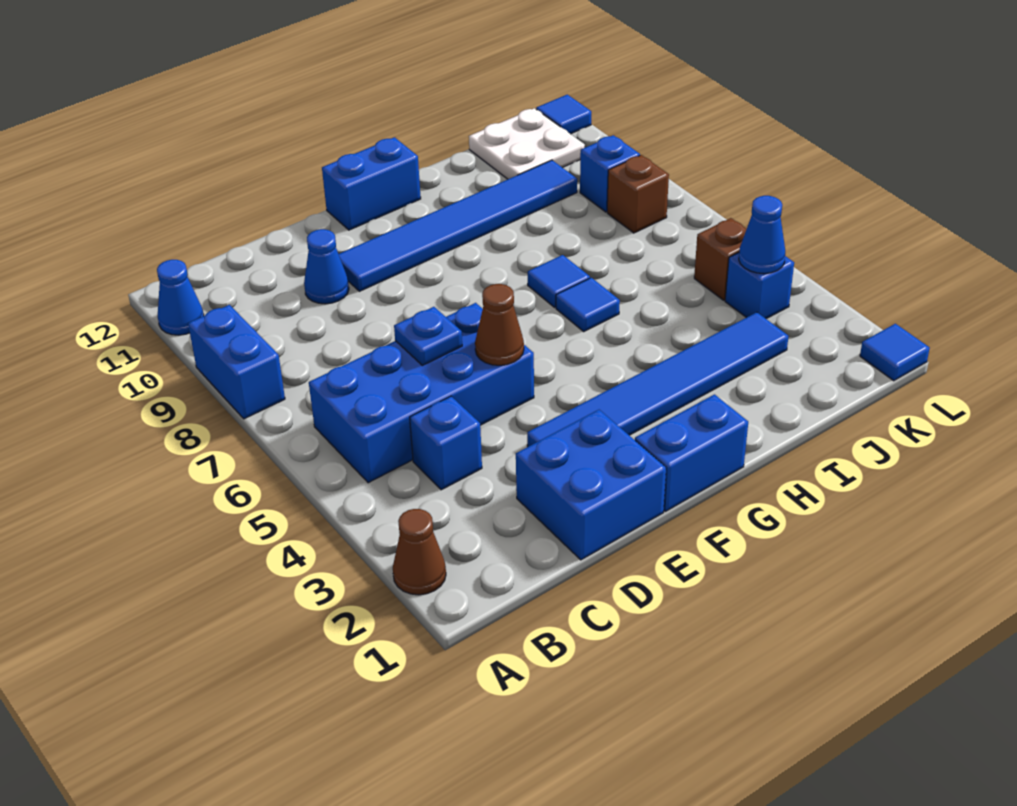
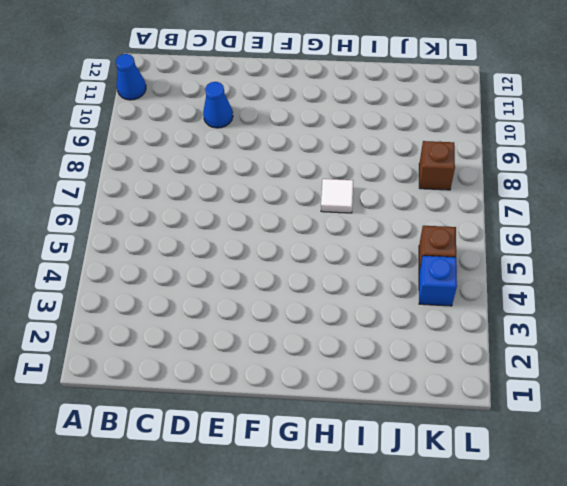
white tile H7 level 1 -> blue tile H7 level 1
none -> brown cone A2 level 1
none -> blue brick A8:A9 level 1
none -> blue brick B5:E6 level 1

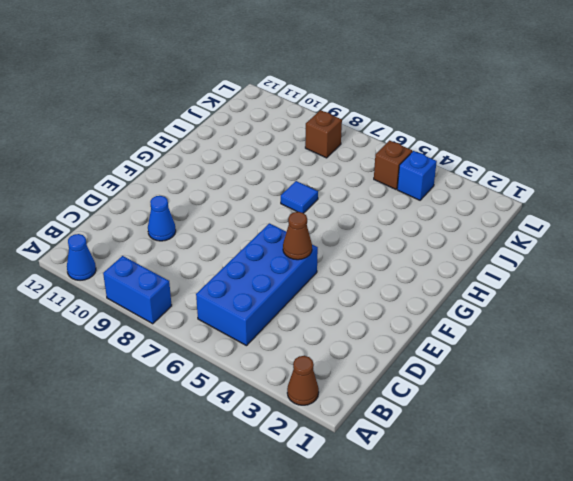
none -> blue brick C4 level 1
none -> blue brick D1:E2 level 1
none -> blue tile E3:J3 level 1

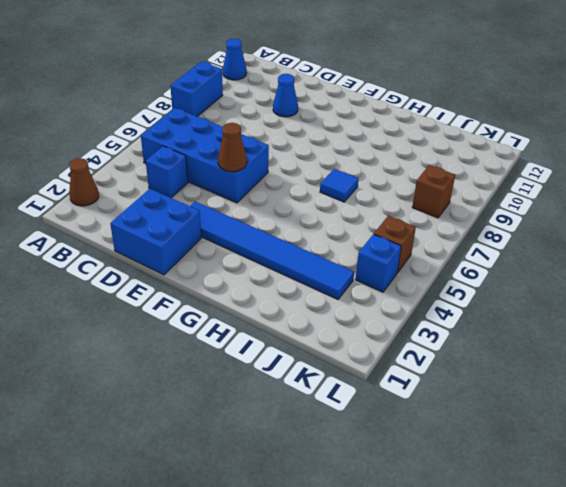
none -> blue tile E10:J10 level 1
none -> blue brick F1:G1 level 1
none -> blue brick F12:G12 level 1

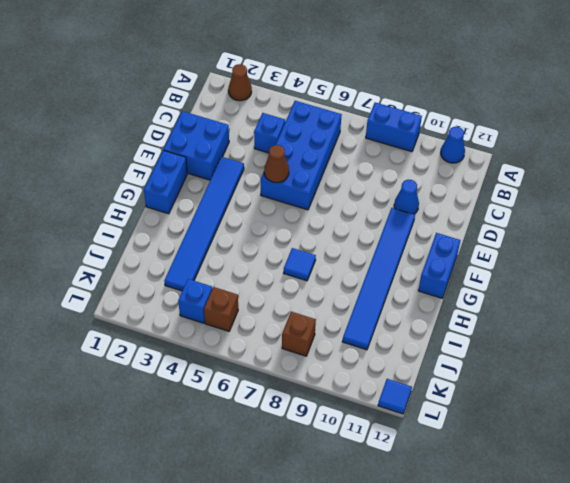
none -> blue tile H6 level 1
none -> white plate J11:K12 level 1
none -> blue brick K9 level 1

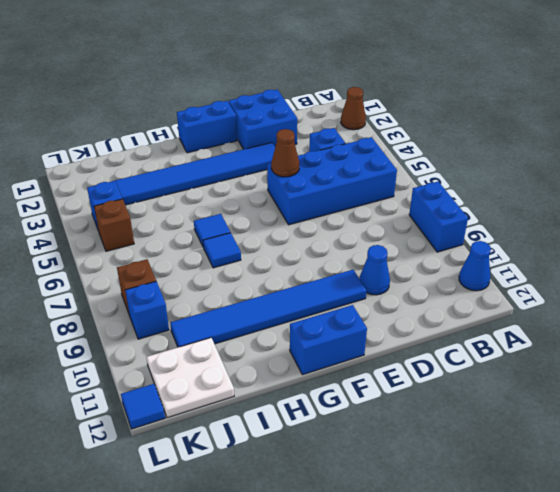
none -> blue tile L1 level 1
none -> blue plate D6 level 2
none -> blue cone K4 level 2

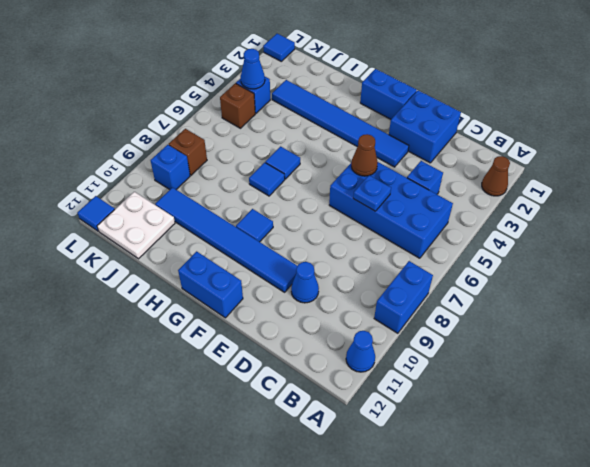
blue tile G9 level 1 -> none

